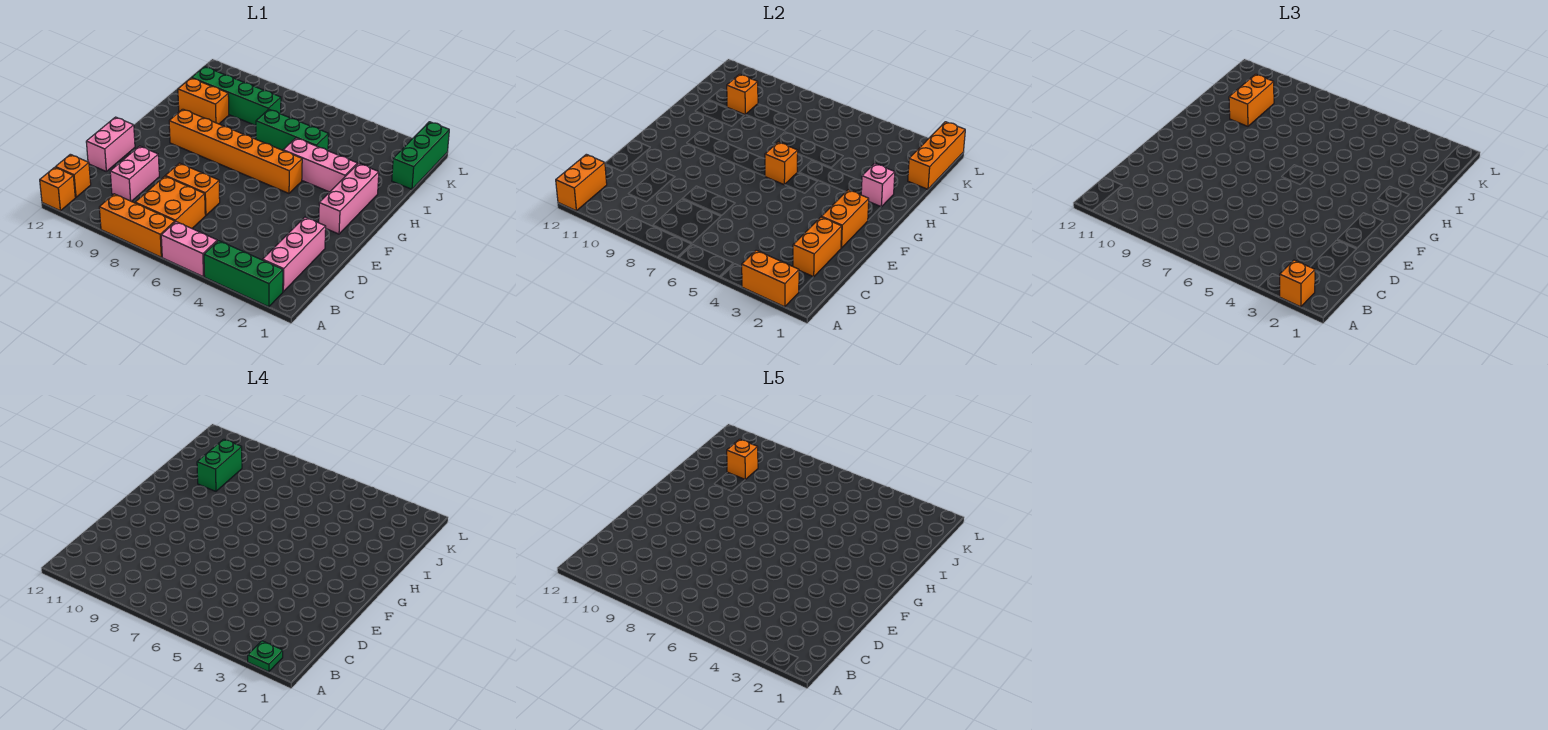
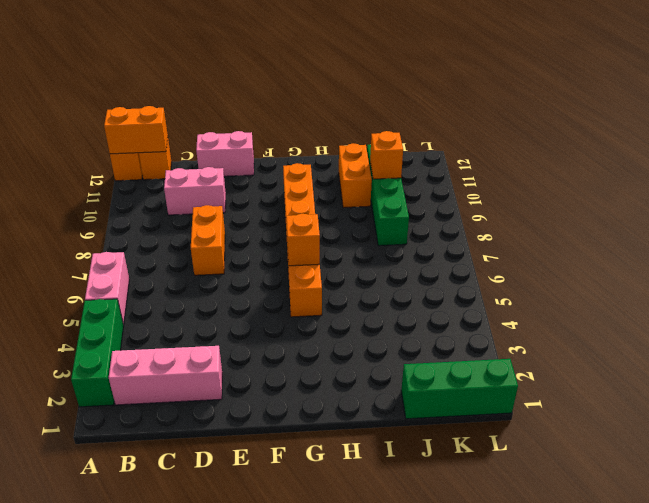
none -> orange brick A7:A9 level 1
none -> orange brick B7:C8 level 1
none -> pink brick F2:H2 level 1
none -> pink brick H3:H5 level 1

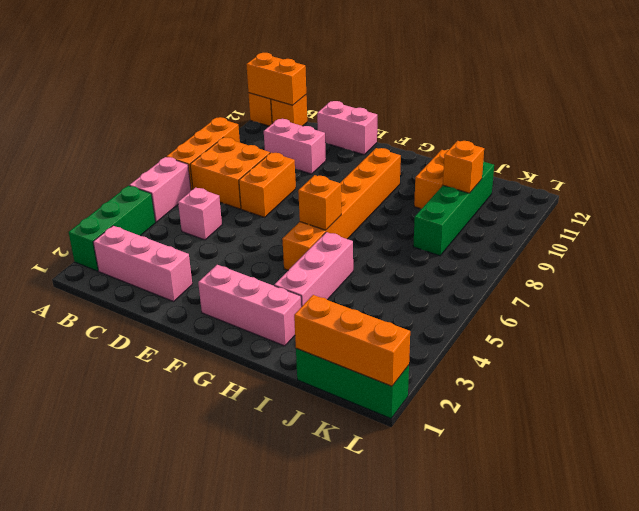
pink brick C5 level 1 -> pink brick H2 level 2
none -> green brick I5:I7 level 1
none -> orange brick A2:A3 level 2
none -> orange brick C2:D2 level 2
none -> orange brick E2:F2 level 2

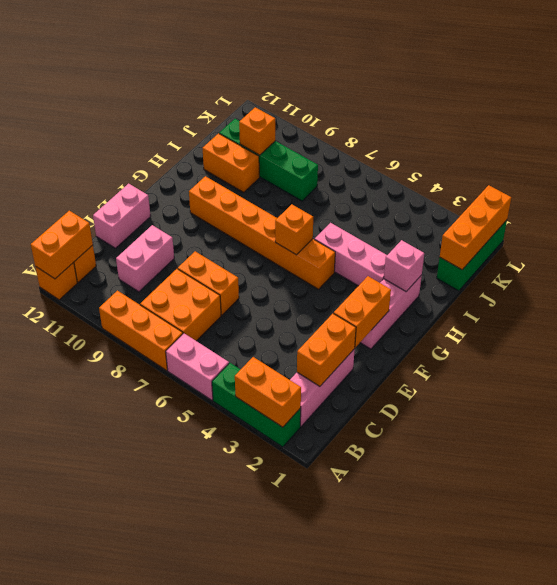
none -> green brick I5:I7 level 1
none -> orange brick A2 level 3
none -> orange brick I10:J10 level 3
none -> green plate A2 level 4

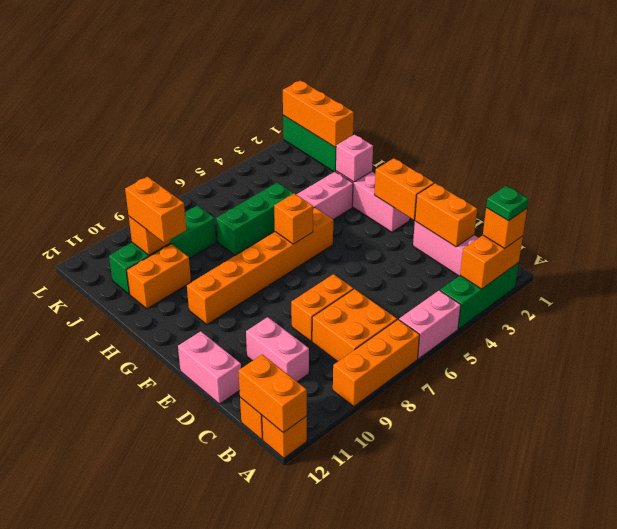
none -> green brick I10:J10 level 4
none -> orange brick J10 level 5

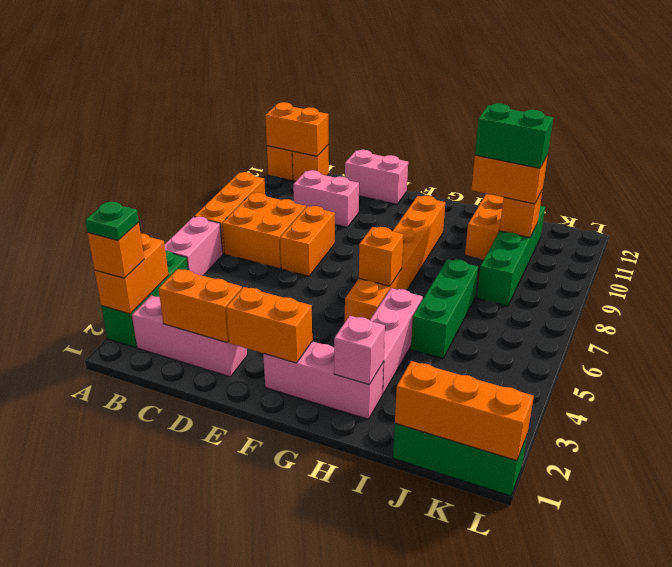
none -> orange brick J10 level 5

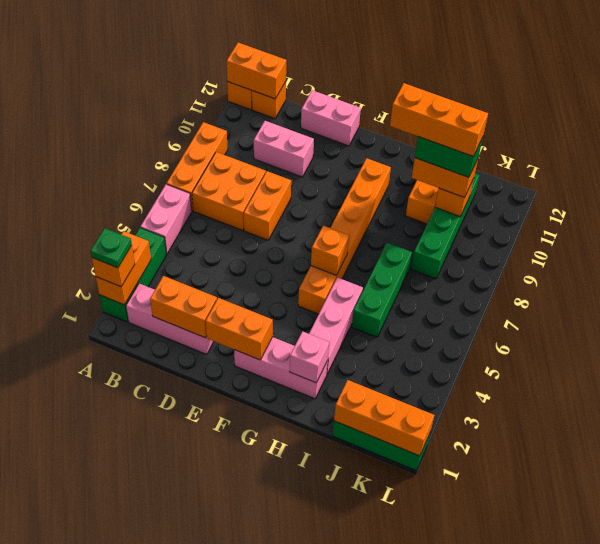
orange brick H10:J10 level 5 -> orange brick J10 level 5

